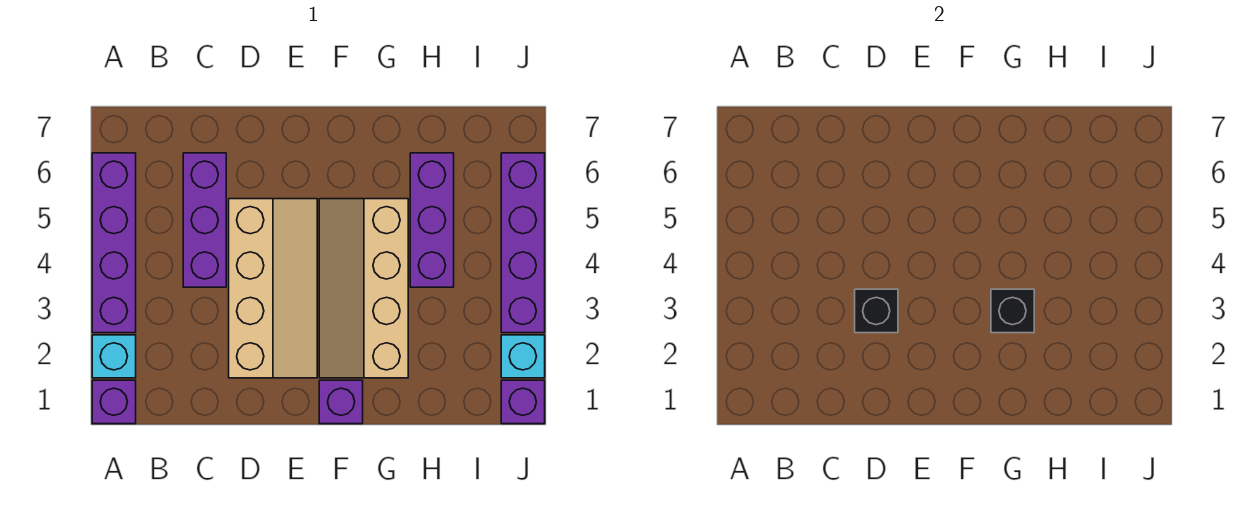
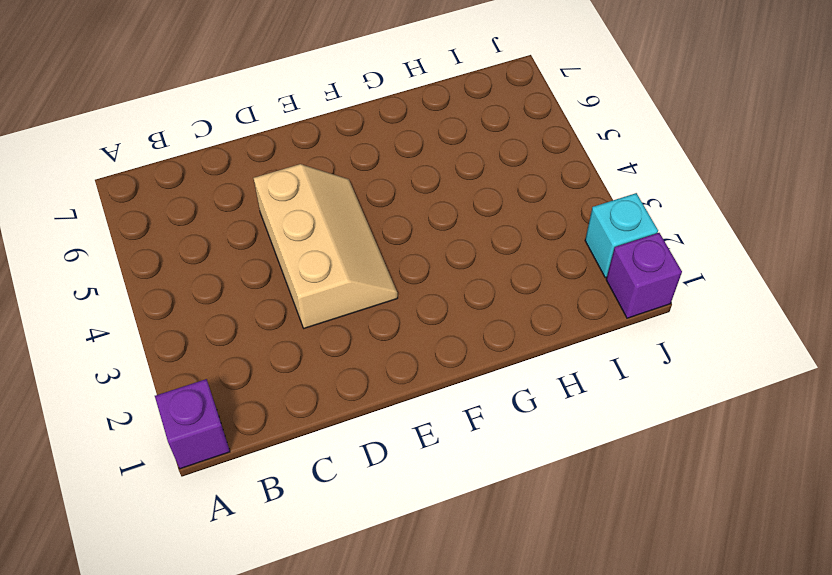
tan slope D3:E5 level 1 top D -> tan slope D2:E5 level 1 top D
none -> cyan brick A2 level 1
none -> purple brick A3:A6 level 1
none -> purple brick C4:C6 level 1

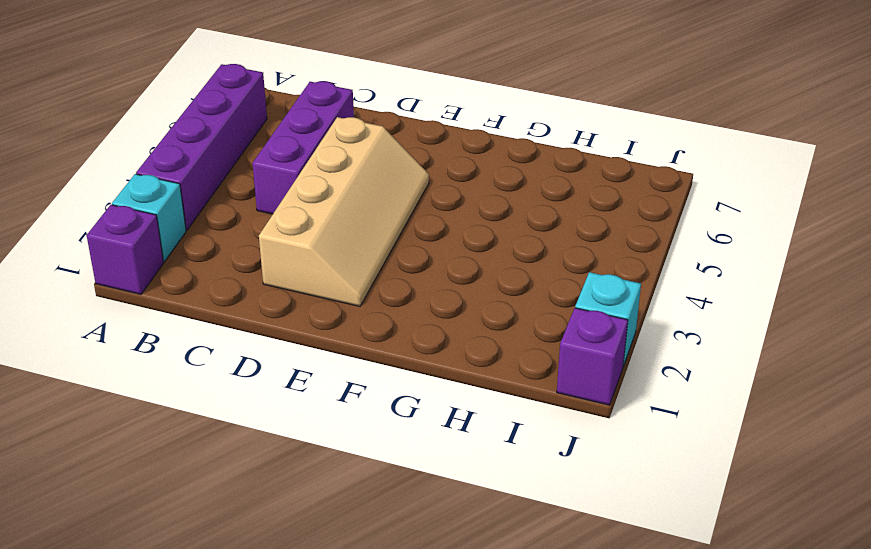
none -> purple brick F1 level 1
none -> tan slope F2:G5 level 1 top G
none -> purple brick H4:H6 level 1

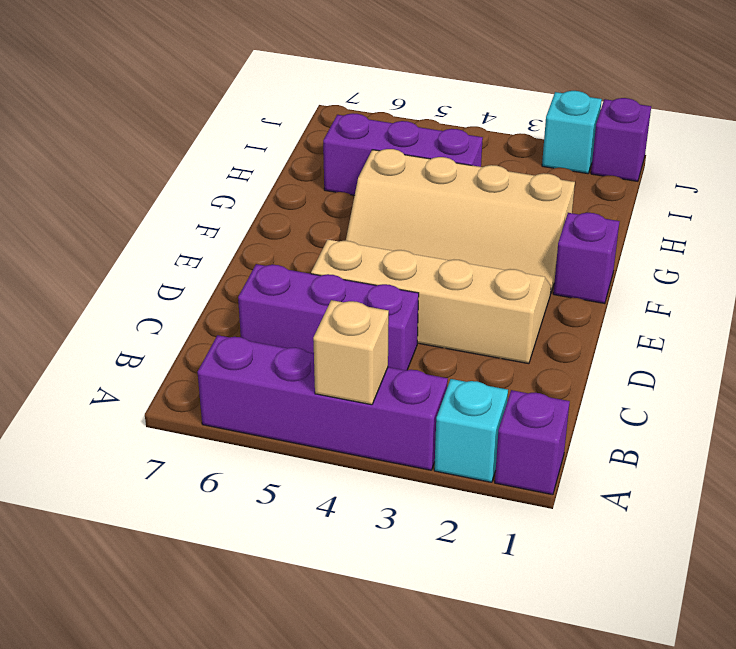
tan brick A4 level 2 -> none
none -> purple brick J3:J6 level 1
none -> black brick D3 level 2
none -> black brick G3 level 2

